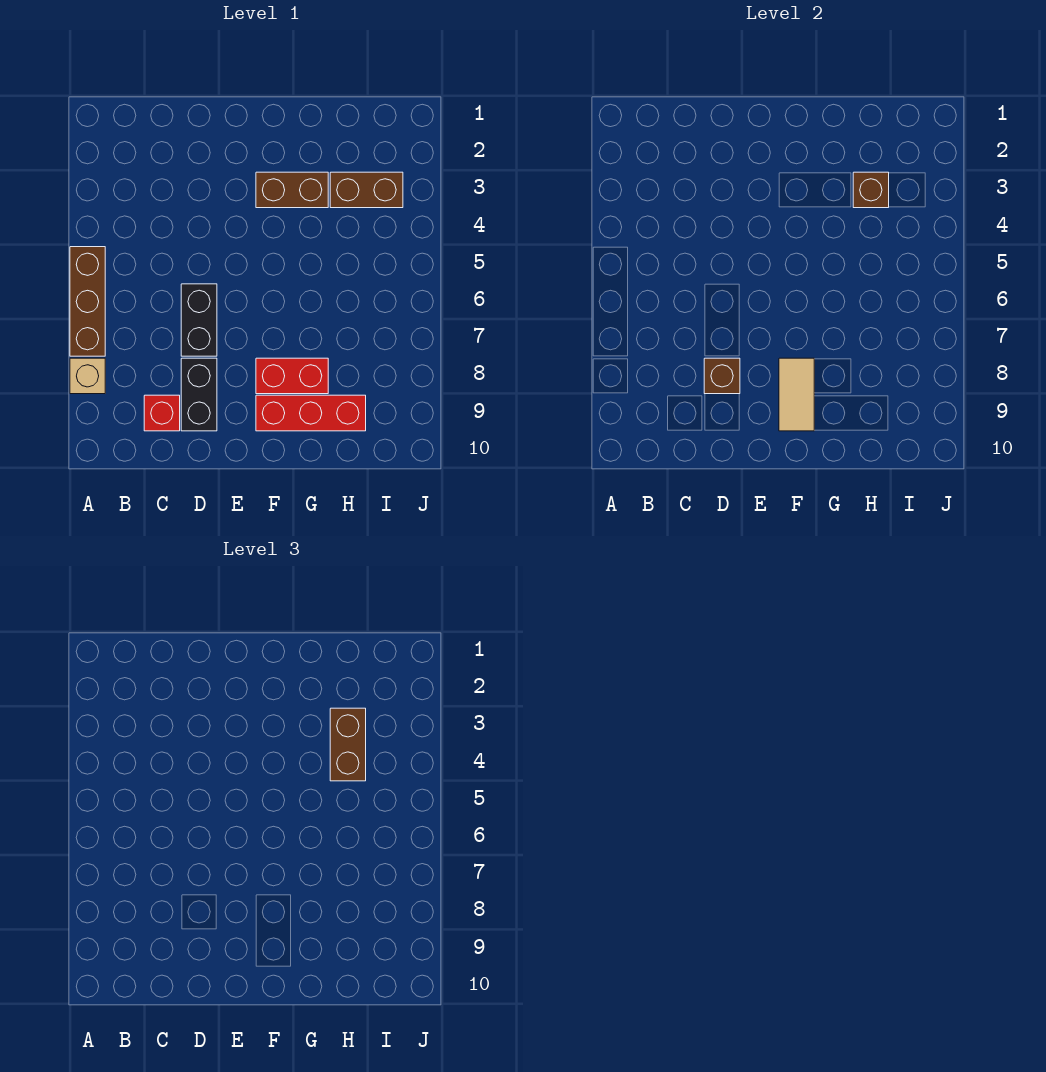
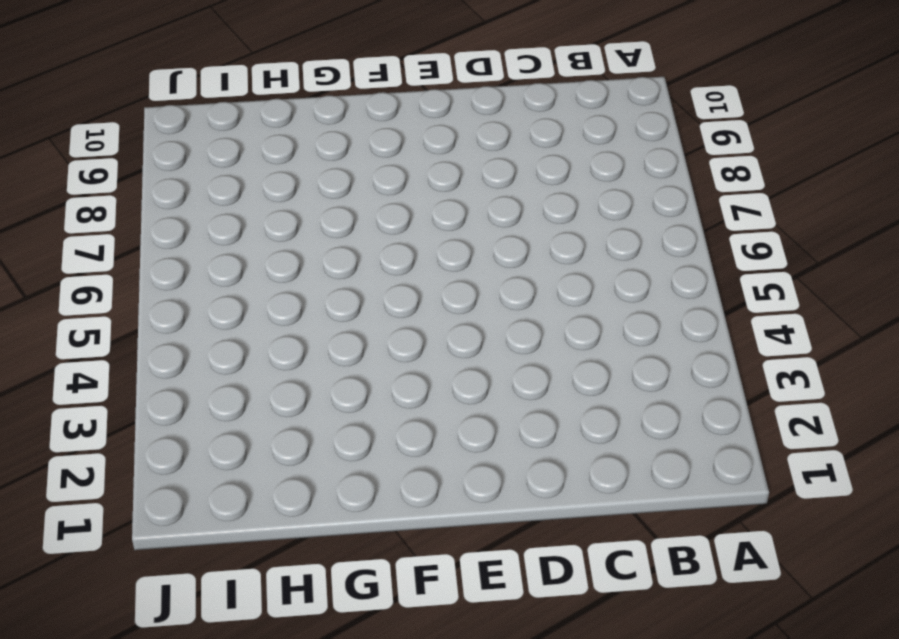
none -> brown brick A5:A7 level 1
none -> tan brick A8 level 1
none -> red brick C9 level 1

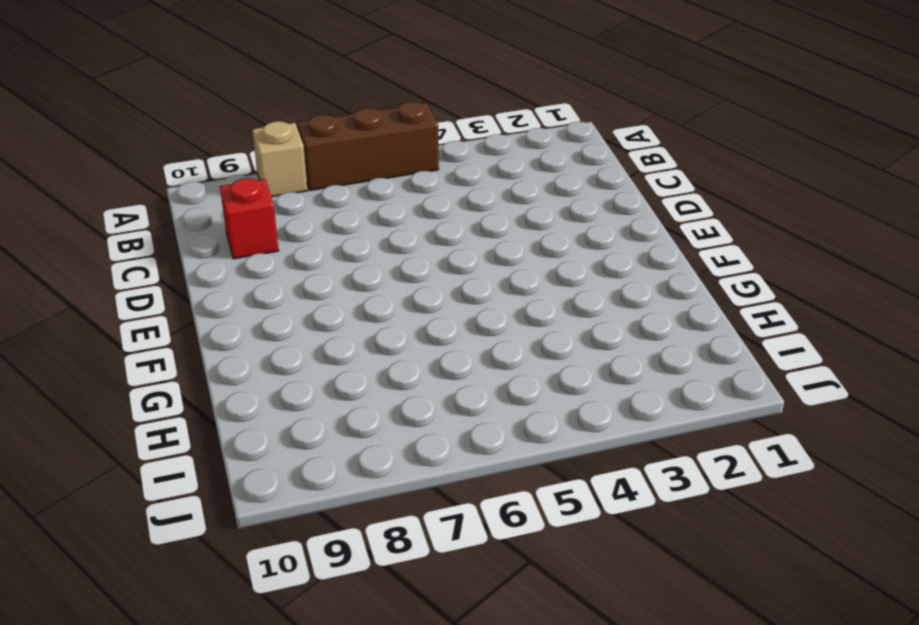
none -> black brick D6:D7 level 1
none -> black brick D8:D9 level 1
none -> brown brick F3:G3 level 1

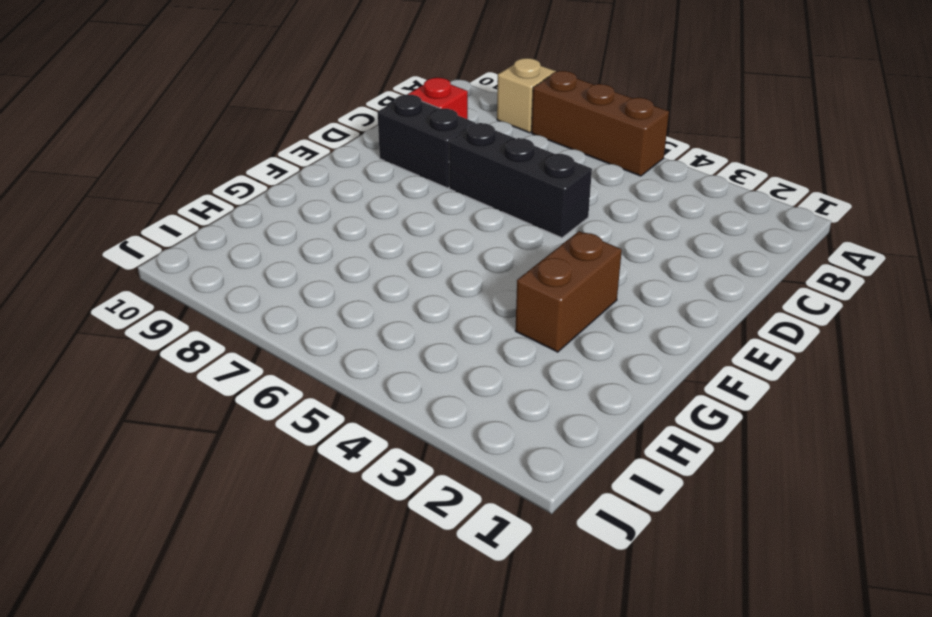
black brick D5:D7 level 1 -> black brick D6:D7 level 1
none -> red brick F8:G8 level 1
none -> red brick F9:H9 level 1
none -> brown brick H3:I3 level 1

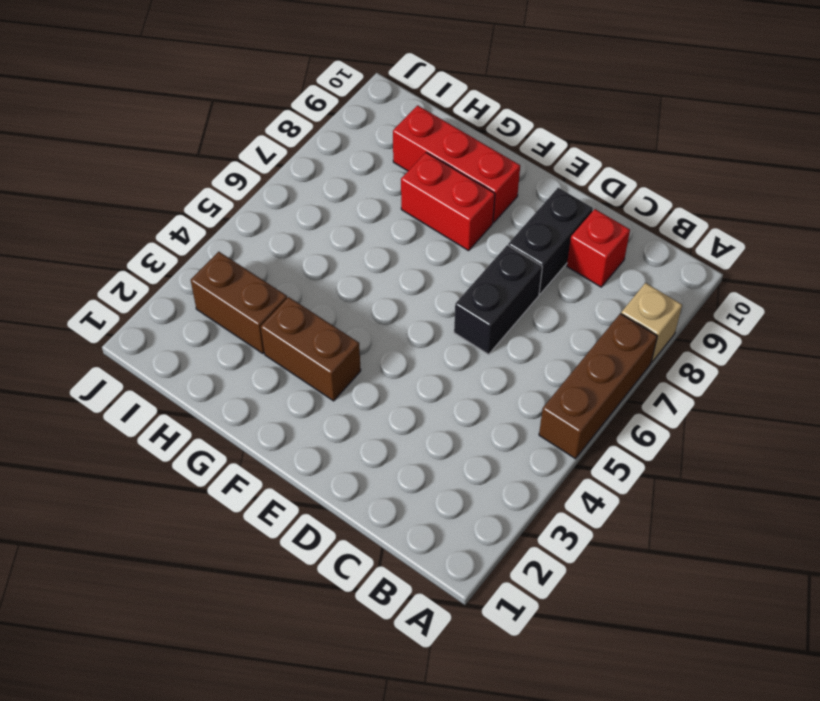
none -> brown brick D8 level 2
none -> tan tile F8:F9 level 2
none -> brown brick H3 level 2

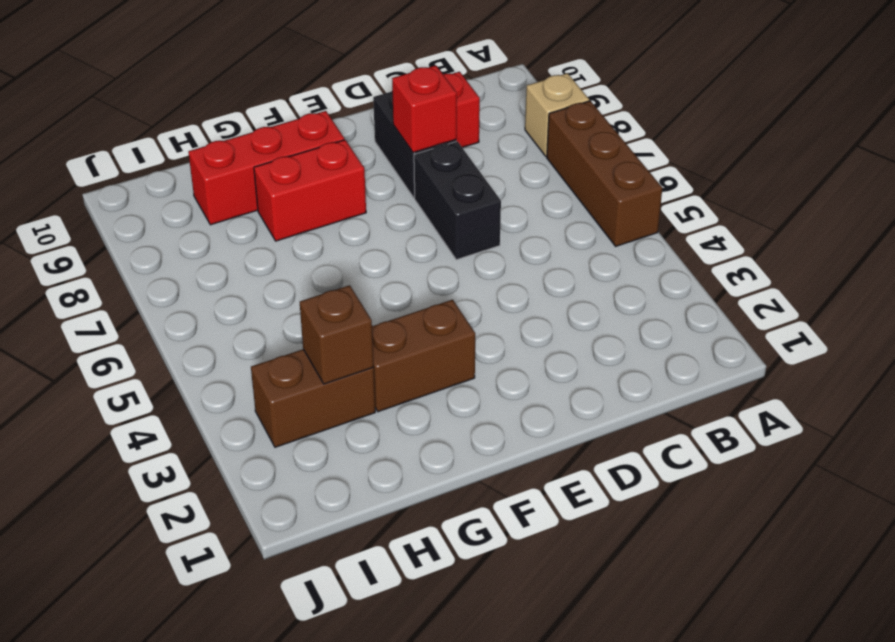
red brick D8 level 2 -> brown brick D8 level 2
none -> tan tile F8:F9 level 2
none -> brown brick H3:H4 level 3

